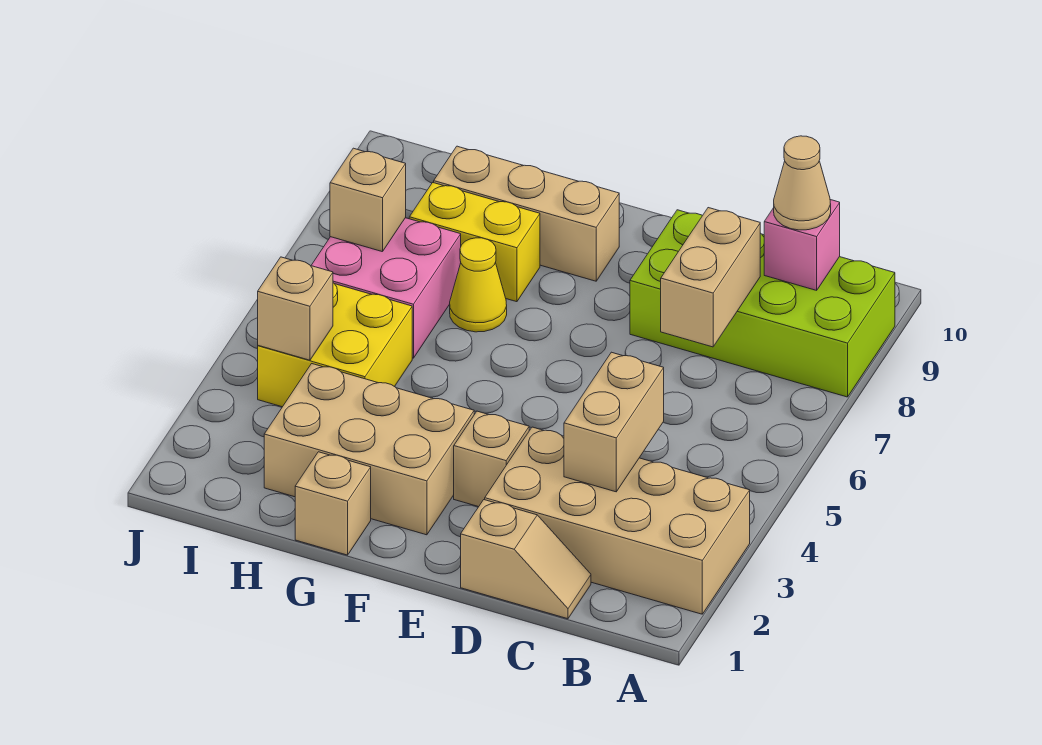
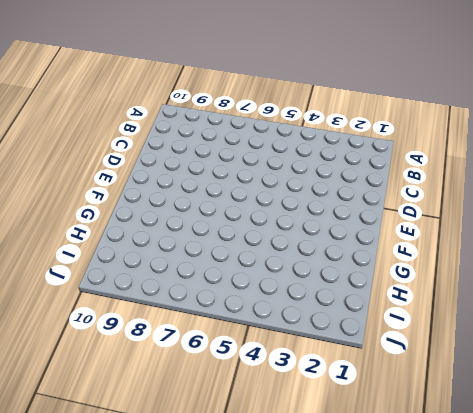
none -> tan brick A2:D3 level 1
none -> lime brick A8:D9 level 1
none -> tan slope C1:D1 level 1 top D

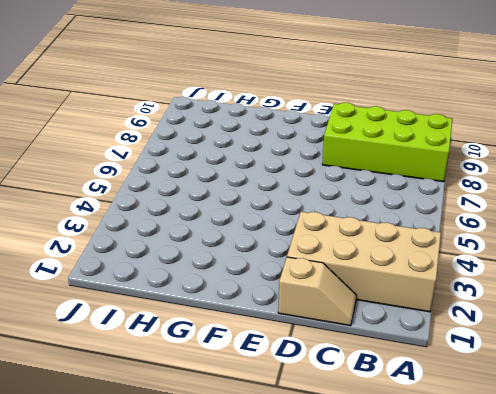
none -> tan brick E3 level 1
none -> tan brick F2:H3 level 1
none -> tan brick F9:H9 level 1

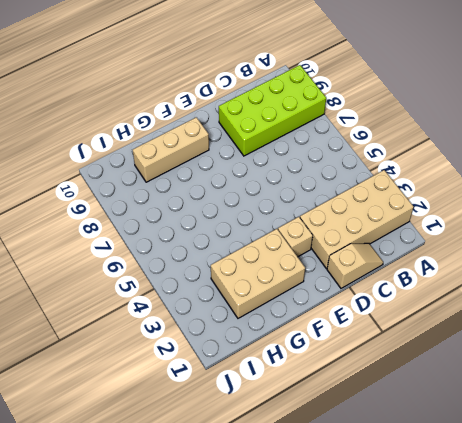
none -> tan brick G1 level 1
none -> yellow cone G7 level 1
none -> yellow brick G8:H8 level 1

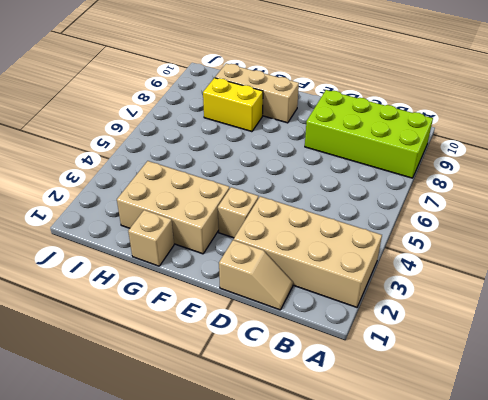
none -> yellow cone G7 level 1
none -> yellow brick H4:I5 level 1
none -> pink brick H6:I7 level 1

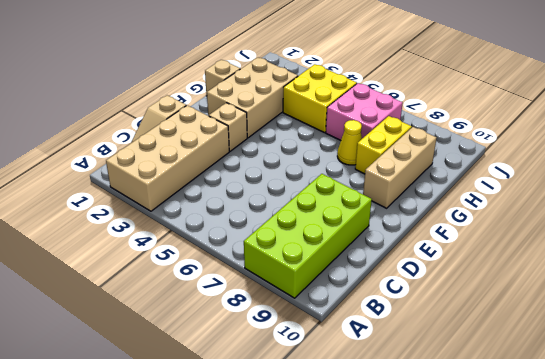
none -> pink brick B9 level 2
none -> tan brick C3:C4 level 2
none -> tan brick C7:C8 level 2

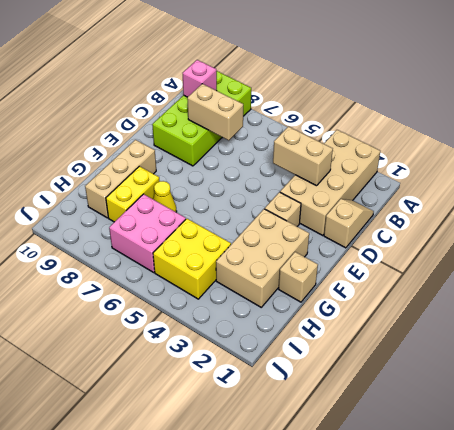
none -> tan brick I4 level 2
none -> tan brick I7 level 2
none -> tan cone B9 level 3

